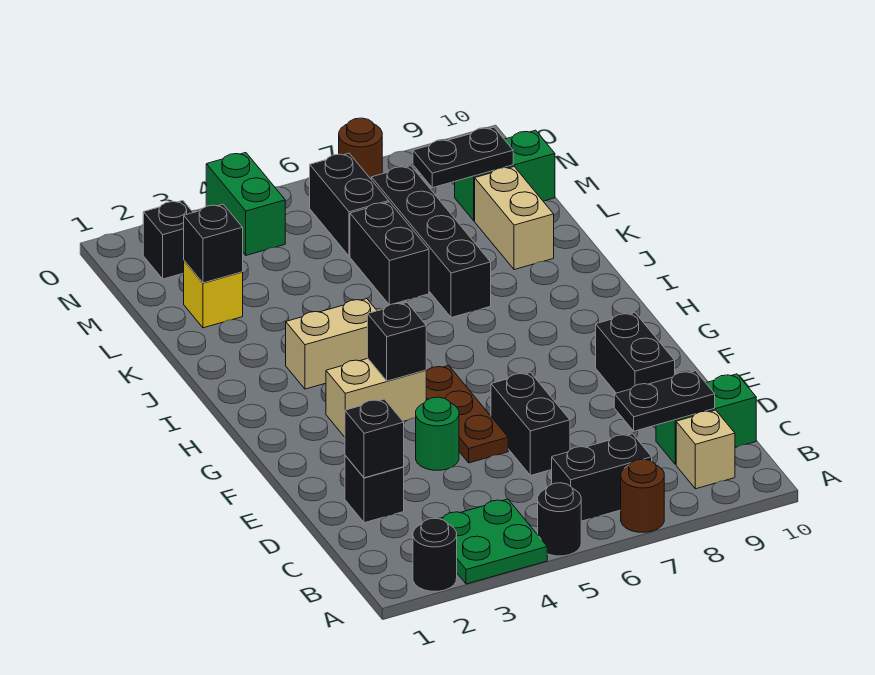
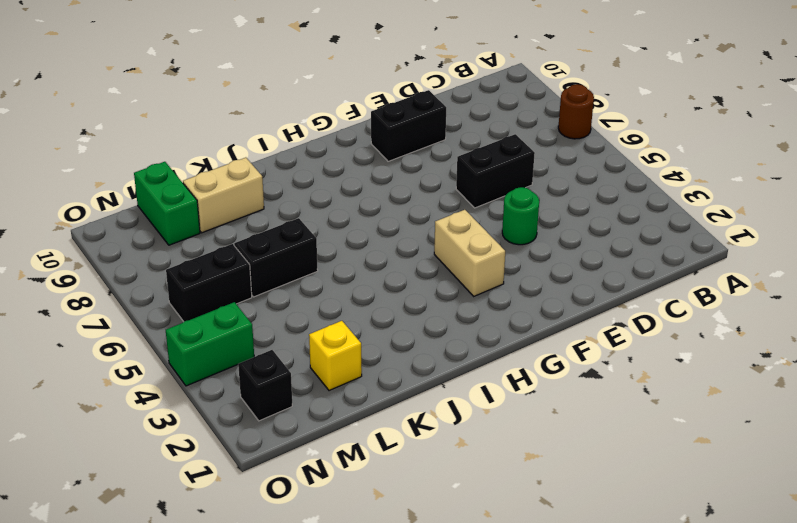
none -> black round brick A2 level 1
none -> green plate A3:B4 level 1
none -> black round brick A5 level 1

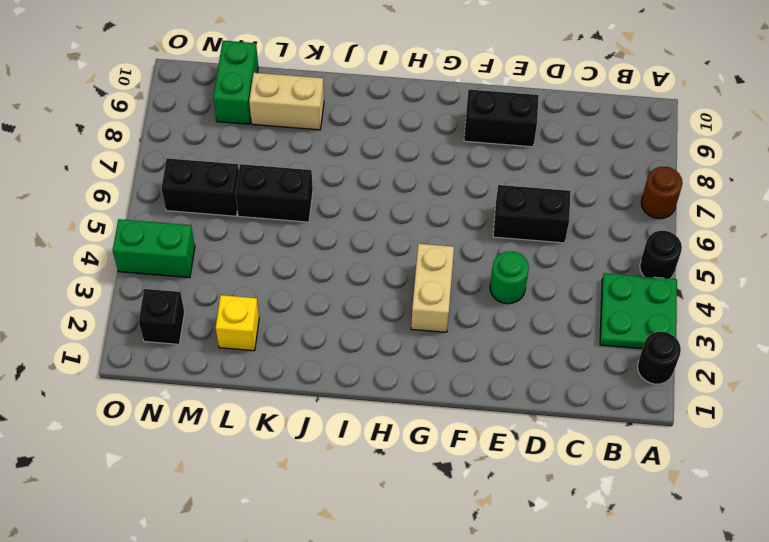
none -> black brick B6:B7 level 1
none -> tan brick B9 level 1
none -> green brick C9:C10 level 1

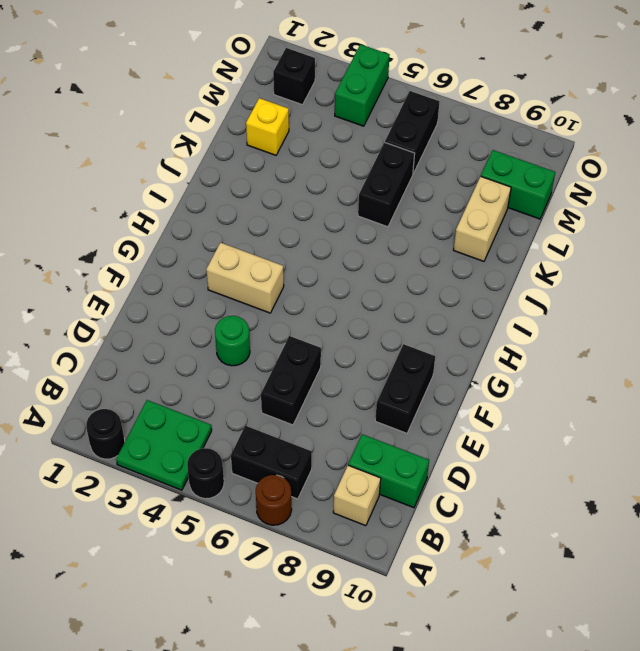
none -> black brick D2 level 1
none -> brown plate E5:G5 level 1
none -> tan brick I3:I4 level 1

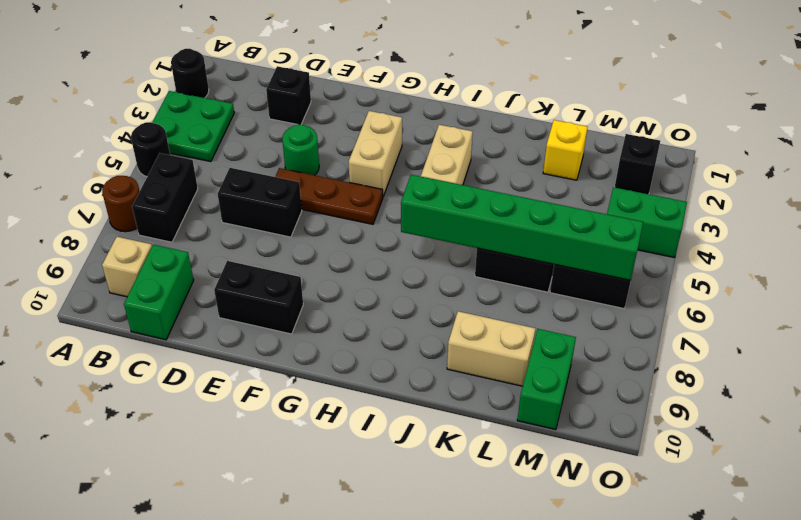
green brick I6:N6 level 2 -> none
none -> black brick J7:M7 level 1
none -> brown round brick O7 level 1
none -> black plate C8:C9 level 2

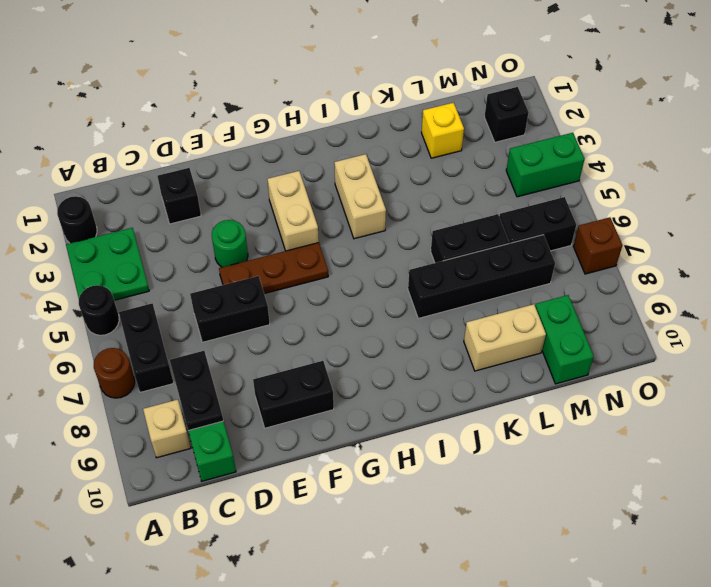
brown brick O7 level 1 -> brown round brick O7 level 1
none -> black brick D2 level 2
none -> black brick G4 level 2
none -> black brick L2 level 2

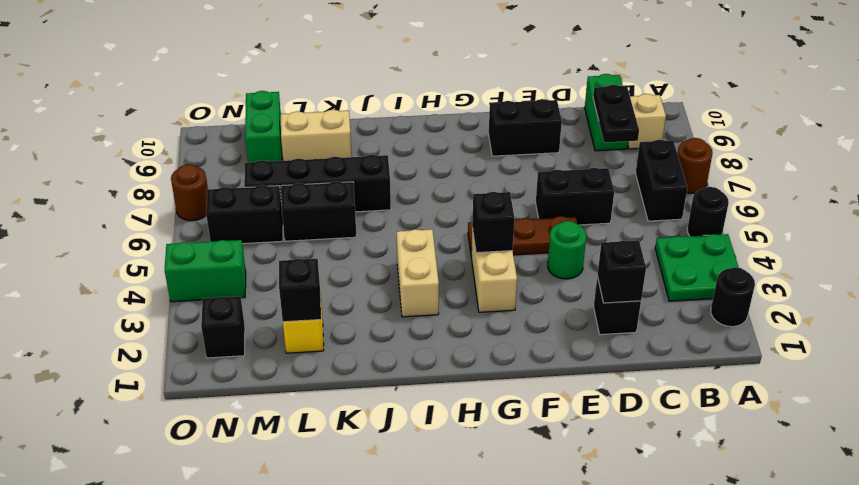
none -> black plate M8:M9 level 2

